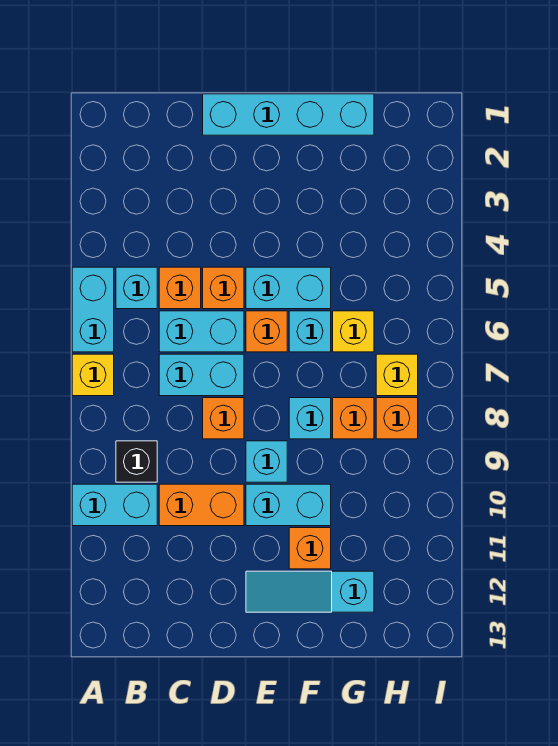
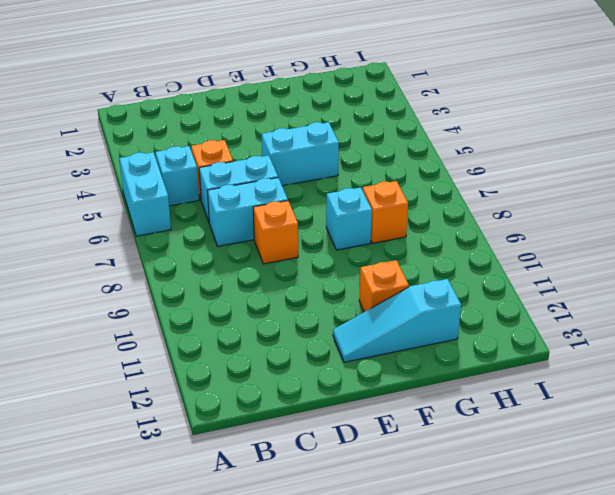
none -> yellow brick A7 level 1
none -> cyan brick A10:B10 level 1
none -> black brick B9 level 1

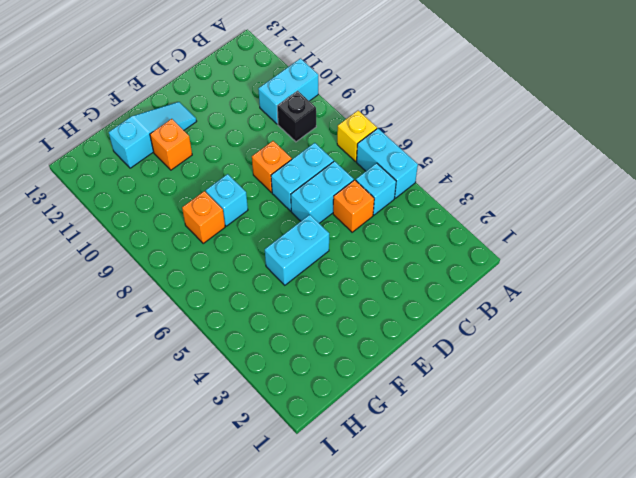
none -> orange brick C10:D10 level 1
none -> cyan brick D1:G1 level 1
none -> orange brick D5 level 1

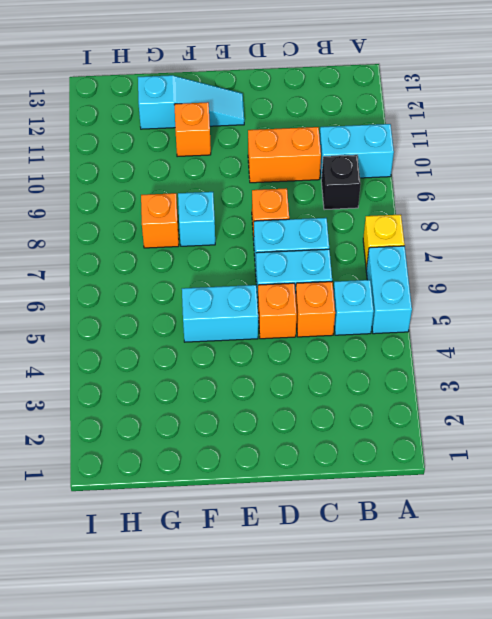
none -> cyan brick D1:G1 level 1
none -> orange brick E6 level 1
none -> cyan brick E9 level 1

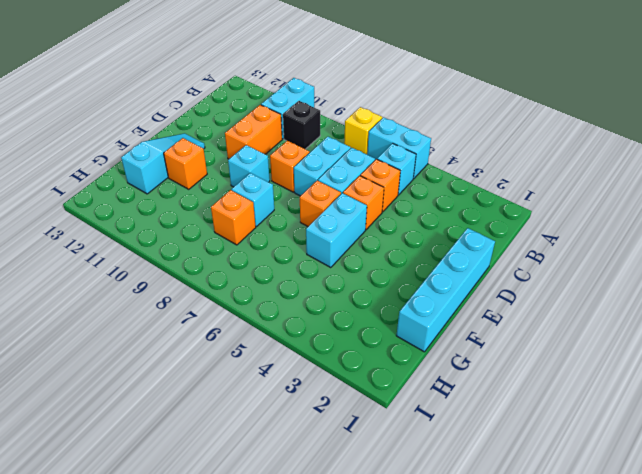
none -> cyan brick E10:F10 level 1
none -> cyan brick F6 level 1
none -> yellow brick G6 level 1

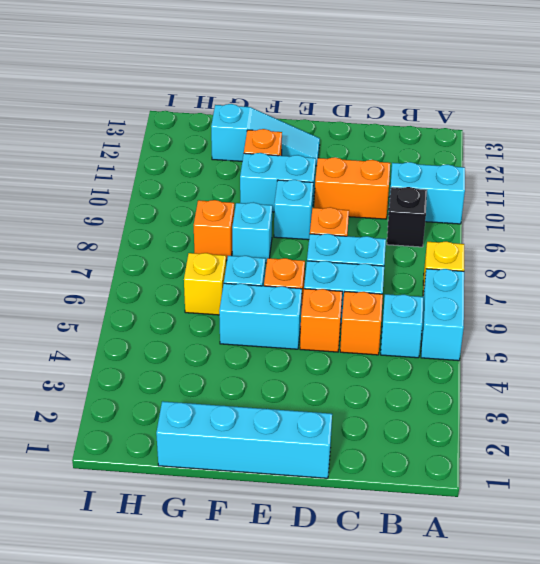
none -> yellow brick H7 level 1
none -> orange brick H8 level 1

